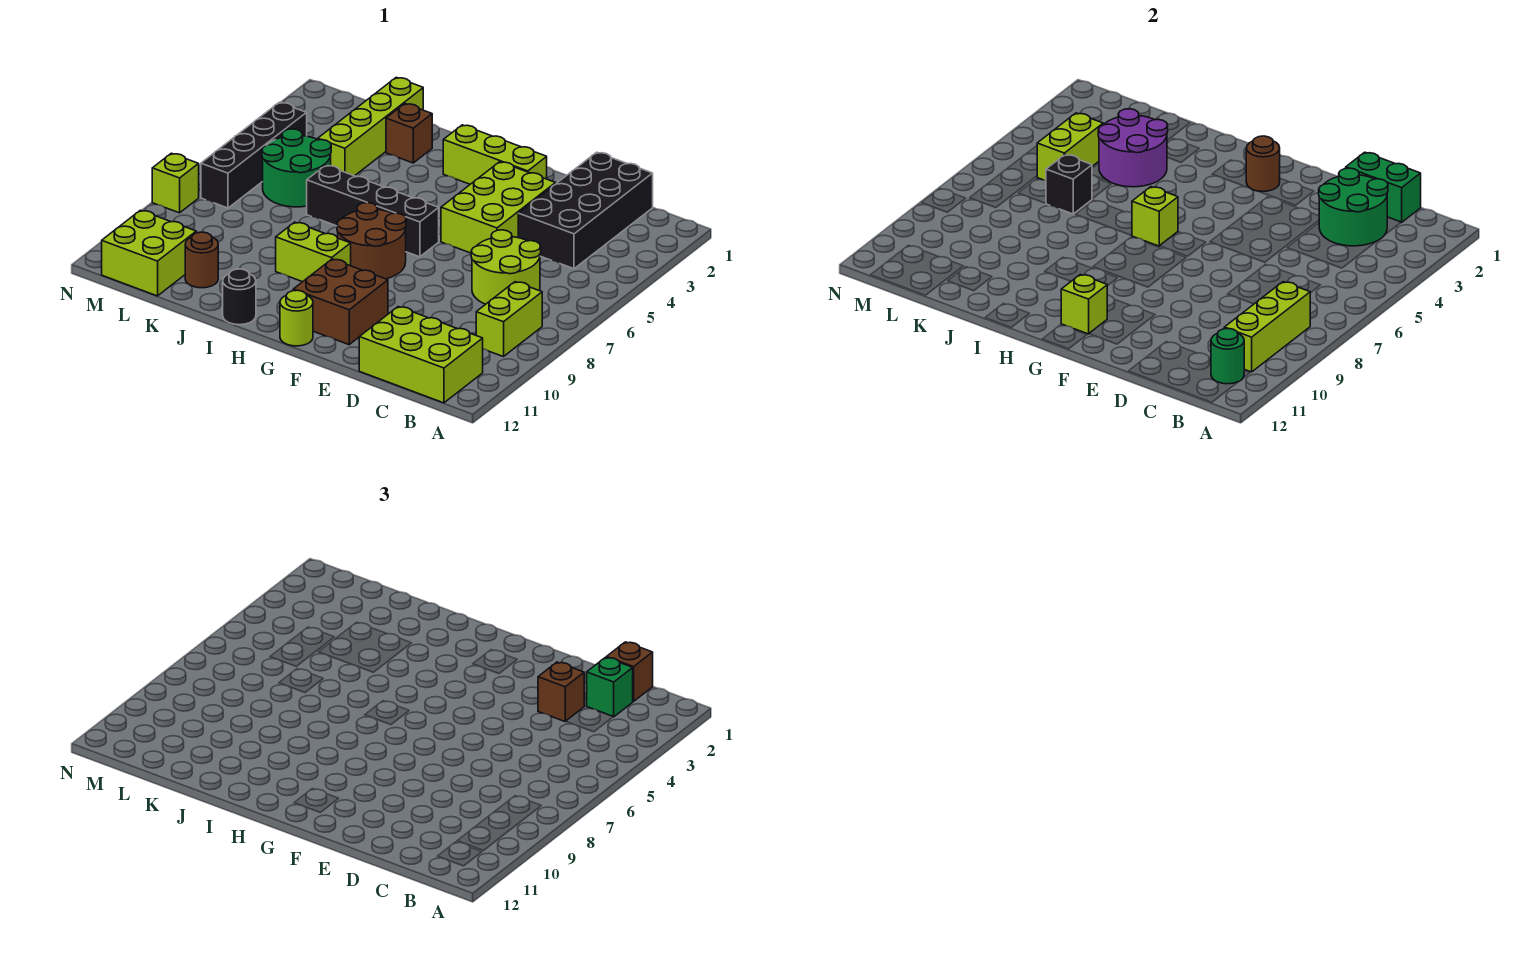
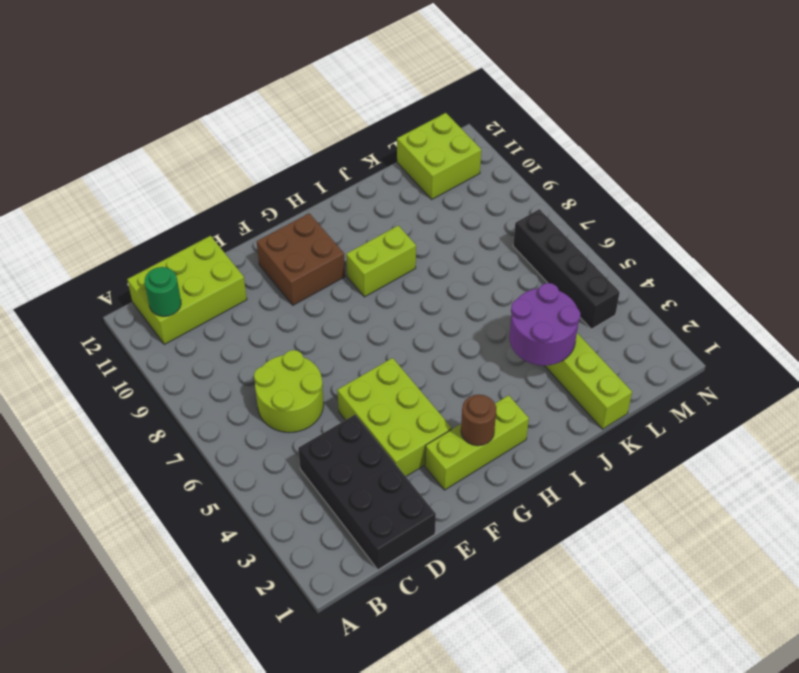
none -> lime brick B8:B9 level 1
none -> black brick G6:J6 level 1
none -> brown round brick G7:H8 level 1
none -> lime round brick G12 level 1

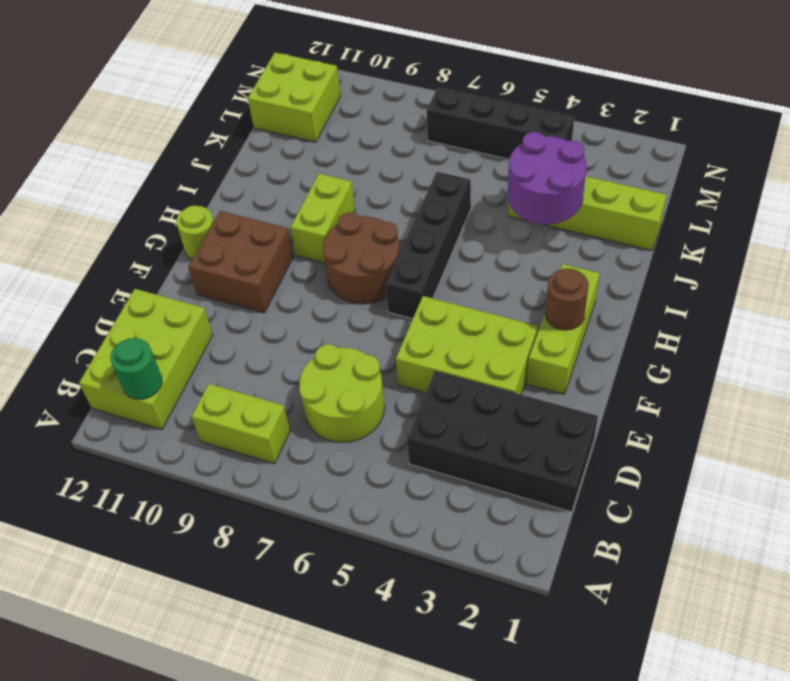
none -> black round brick I12 level 1
none -> brown brick J2 level 1
none -> green round brick K5:L6 level 1
none -> brown round brick K11 level 1

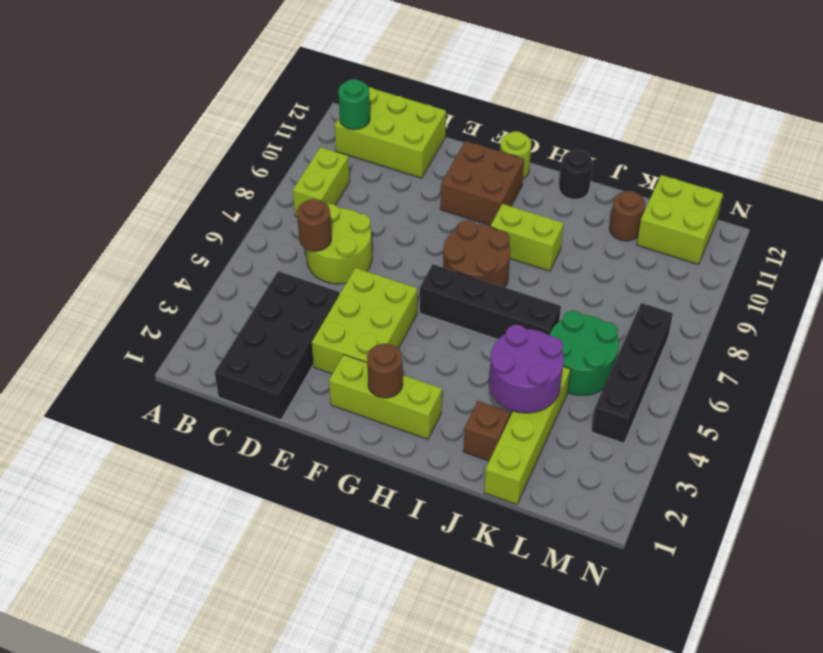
brown round brick C6 level 2 -> none
none -> lime brick N8 level 1
none -> lime brick B8:B10 level 2
none -> green brick C1:D1 level 2
none -> green round brick C2:D3 level 2

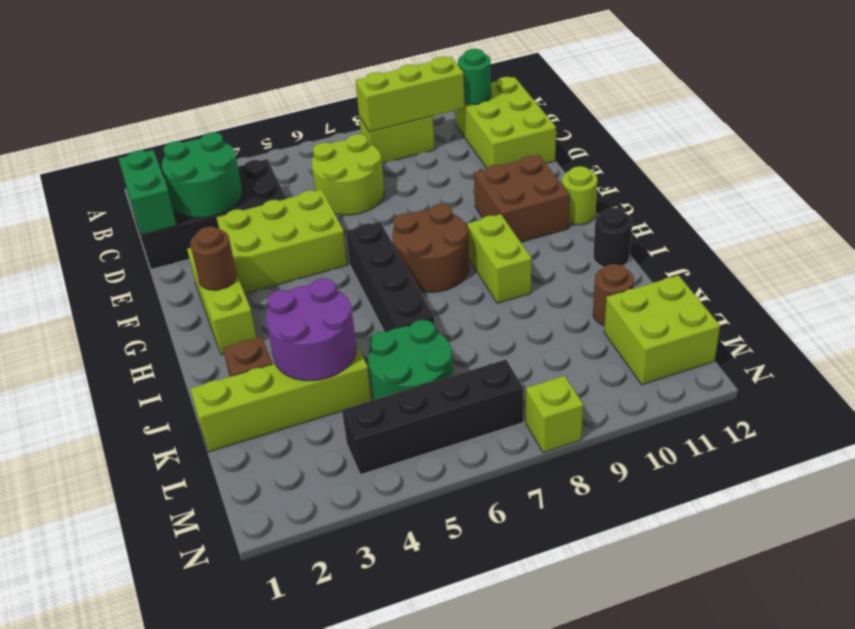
none -> lime brick G11 level 2
none -> lime brick H6 level 2
none -> black brick K6 level 2
none -> lime brick L4:L5 level 2

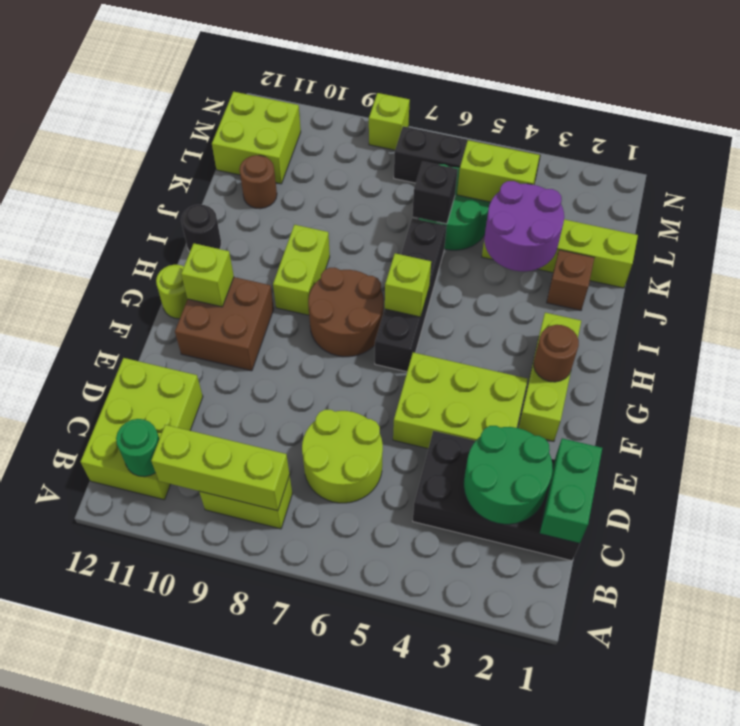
none -> brown brick C1 level 3
none -> green brick C2 level 3
none -> brown brick D3 level 3

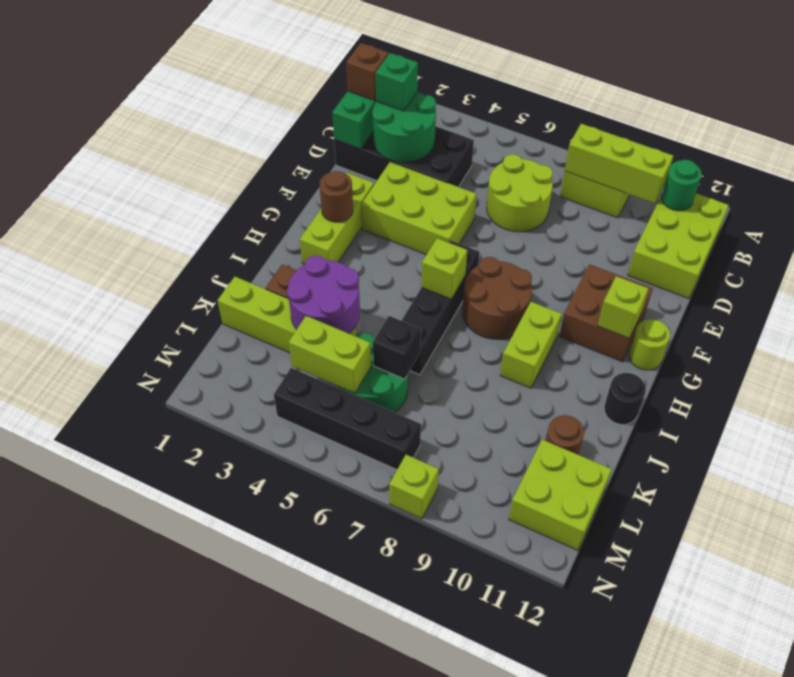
none -> brown brick D3 level 3

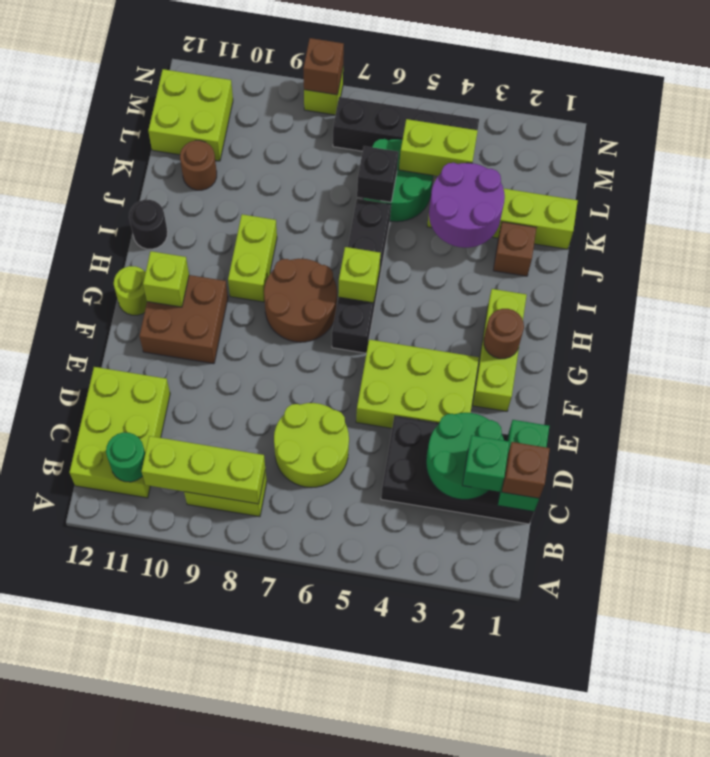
brown brick N8 level 2 -> brown brick D3 level 3

